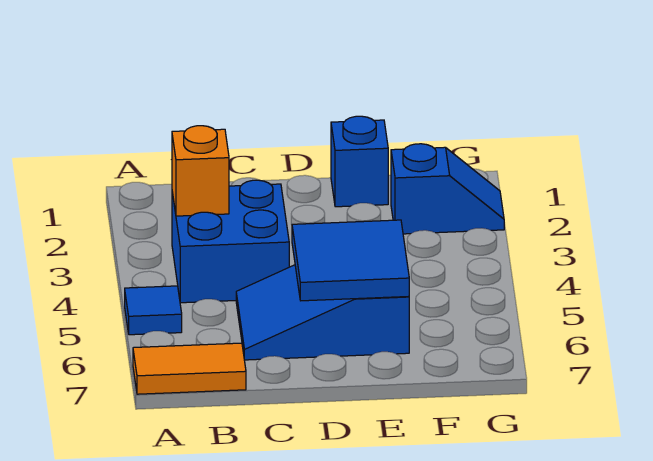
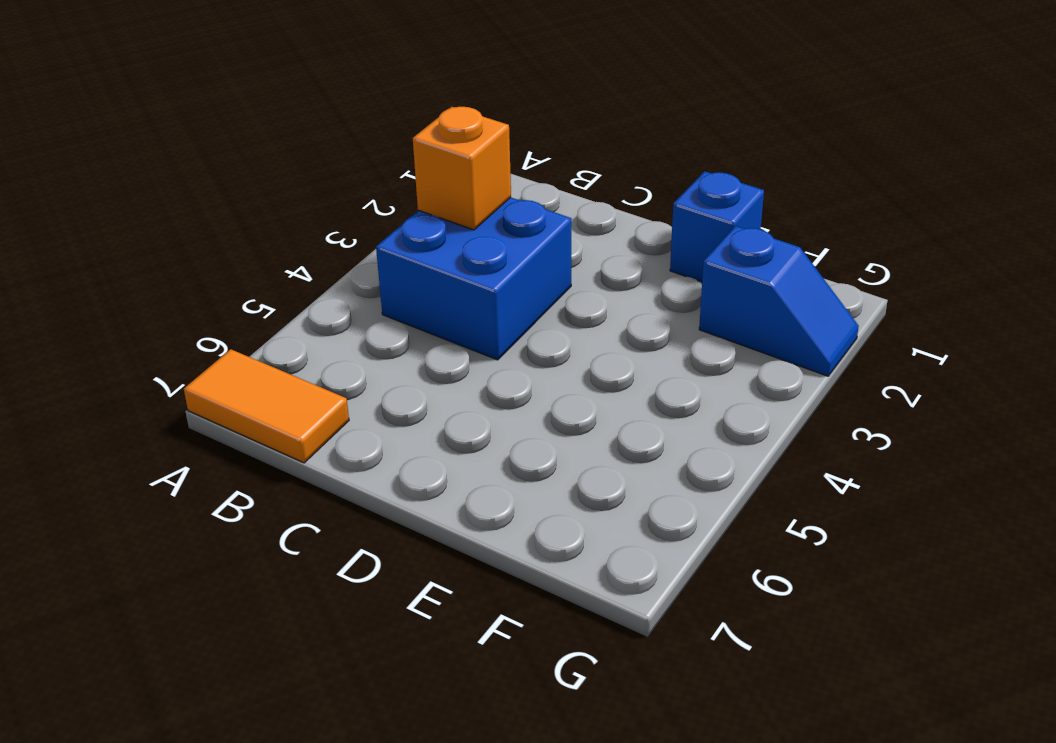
none -> blue tile A5 level 1
none -> blue slope C5:E6 level 1 top E

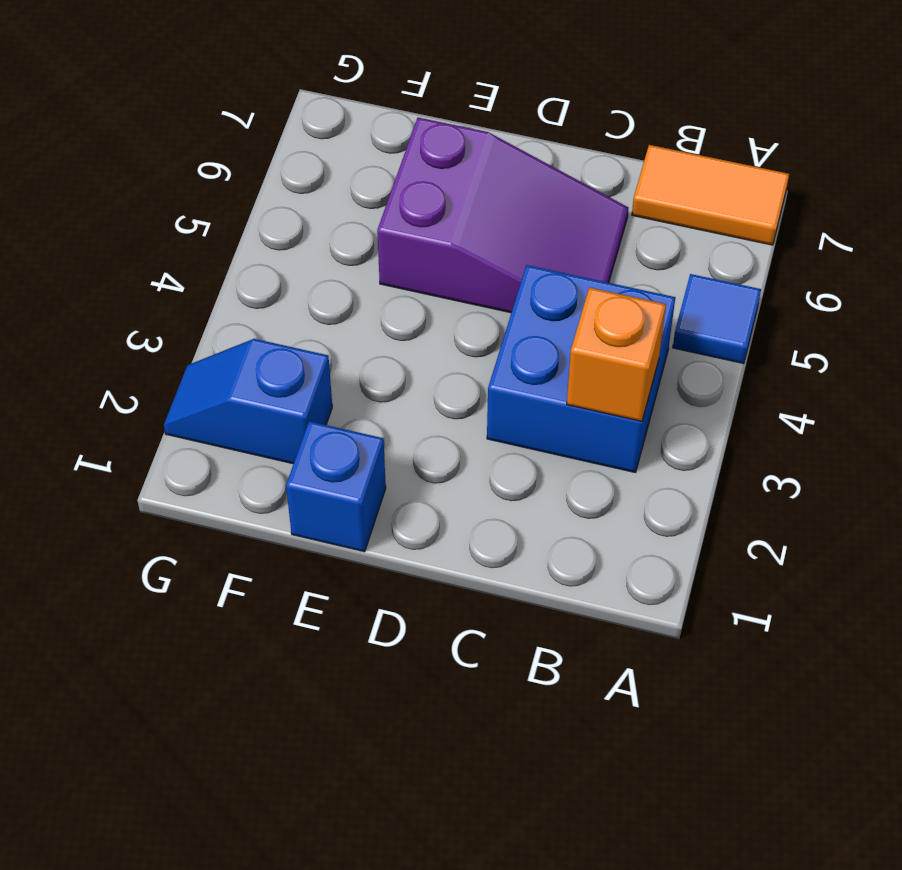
purple slope C5:E6 level 1 top E -> blue slope C5:E6 level 1 top E
none -> blue tile D5:E6 level 2

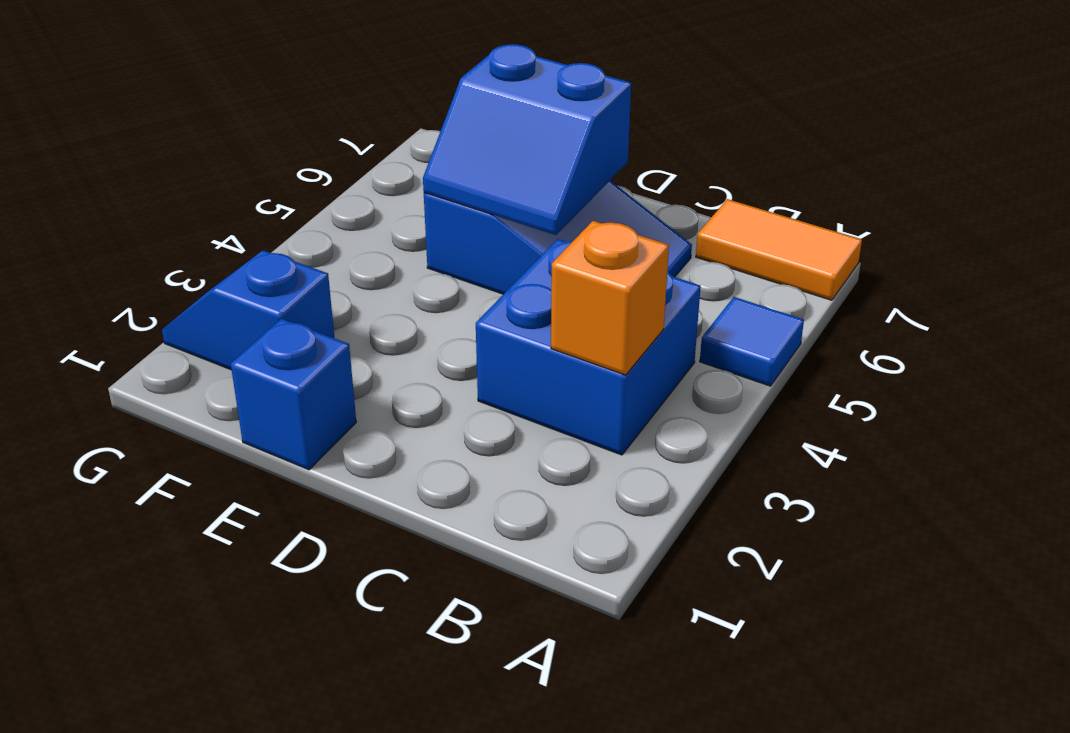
blue slope D5:E6 level 2 top 6 -> blue tile D5:E6 level 2

